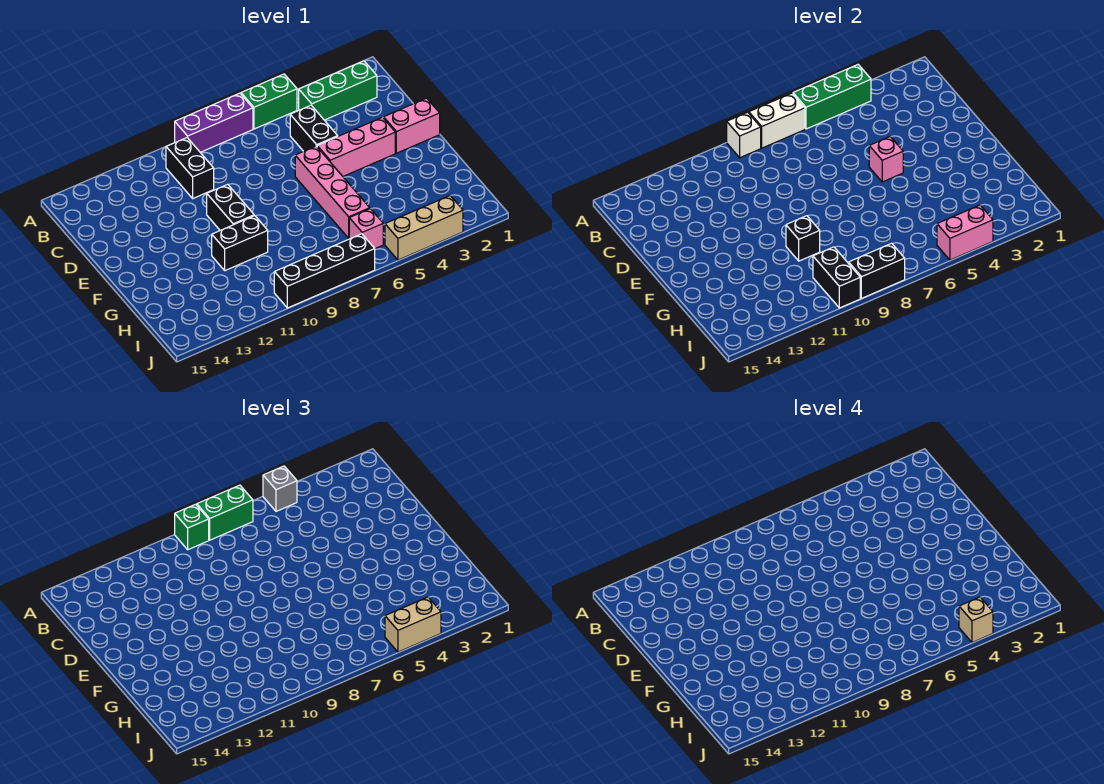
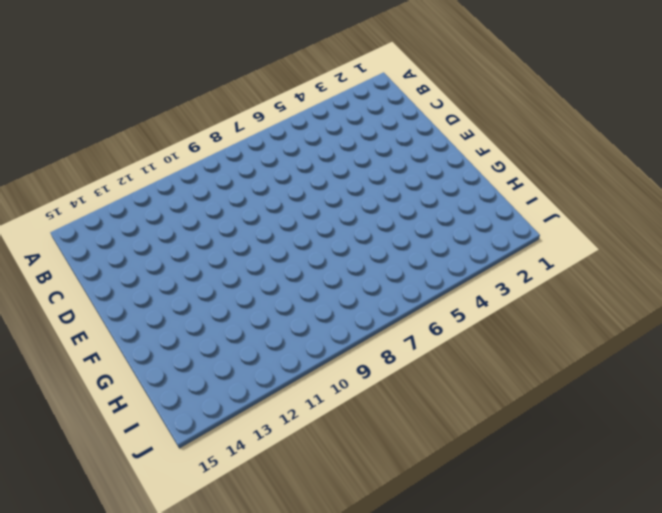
none -> green brick A5:A6 level 1
none -> purple brick A7:A9 level 1
none -> green brick B2:B4 level 1

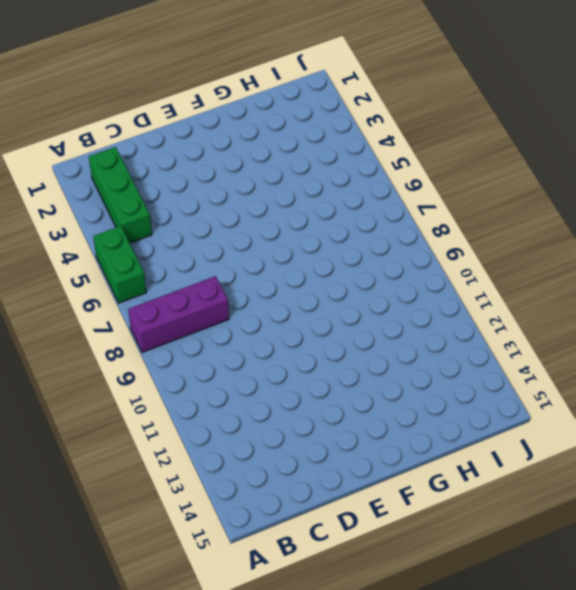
purple brick A8:C8 level 1 -> purple brick A7:A9 level 1
none -> black brick B10:C10 level 1
none -> black brick C5:D5 level 1
none -> pink brick E1:E2 level 1

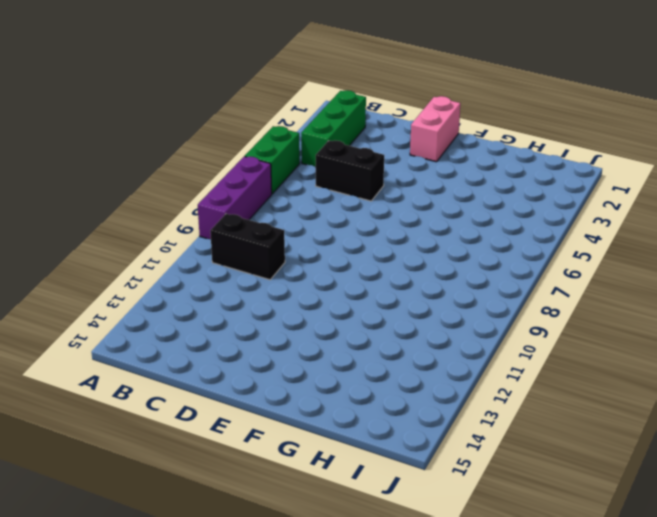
none -> pink brick E3:E5 level 1
none -> pink brick E6:H6 level 1
none -> black brick E10:F10 level 1

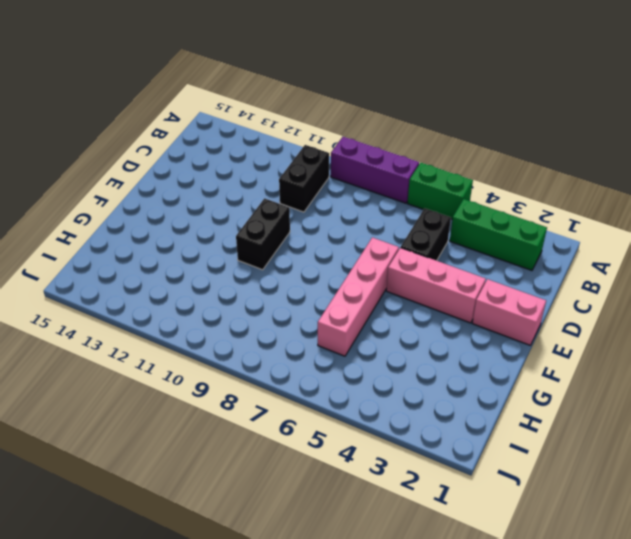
none -> black brick G10:G11 level 1
none -> pink brick I6 level 1
none -> tan brick J3:J5 level 1

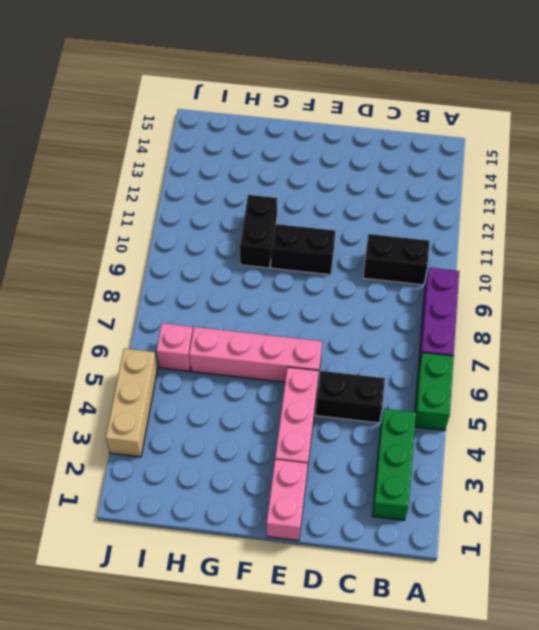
none -> black brick J7:J10 level 1
none -> green brick A4:A6 level 2
none -> white brick A7:A8 level 2

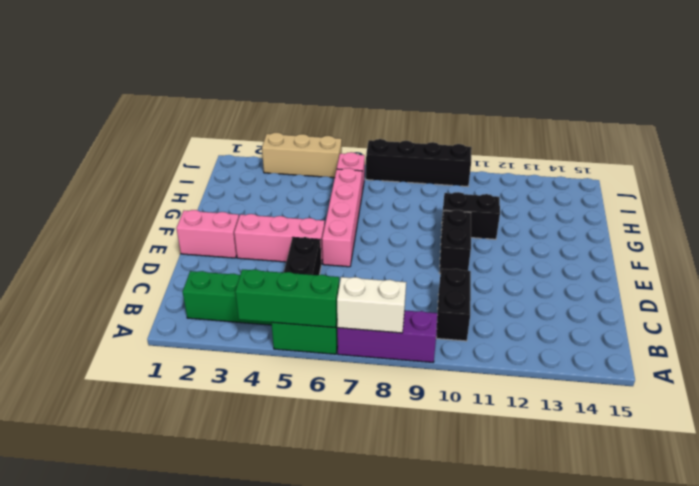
none -> white brick A9 level 2
none -> pink brick E5 level 2
none -> black brick G10 level 2

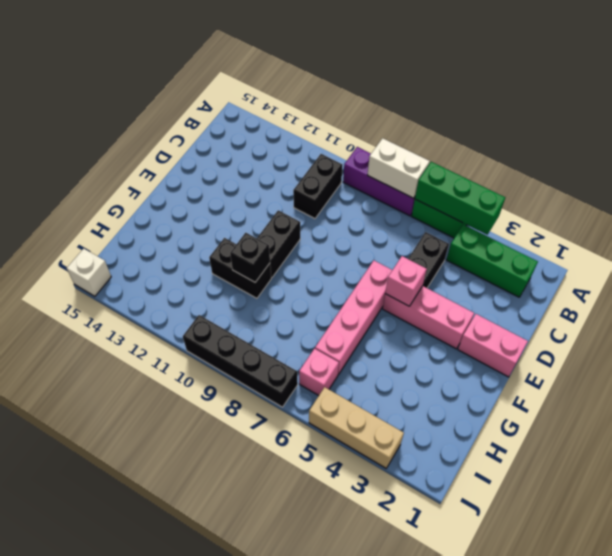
white brick J15 level 1 -> white brick A9 level 2
none -> black brick I10:J10 level 2
none -> pink brick J4:J5 level 2
none -> black brick J8:J9 level 2

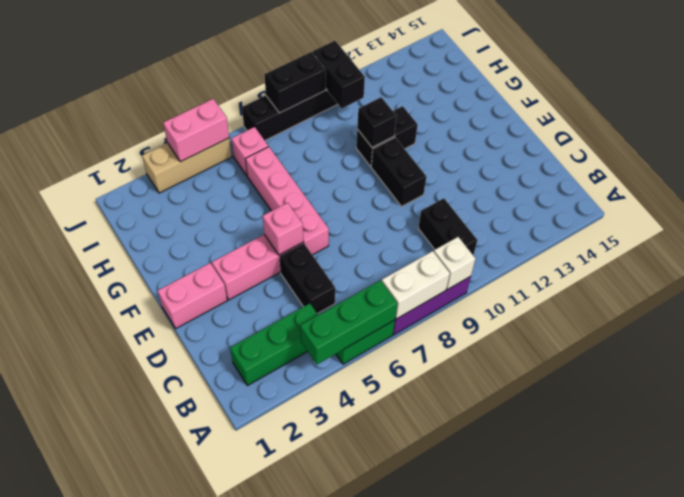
none -> grey brick A5 level 3
none -> green brick A7:A8 level 3
none -> green brick A9 level 3

